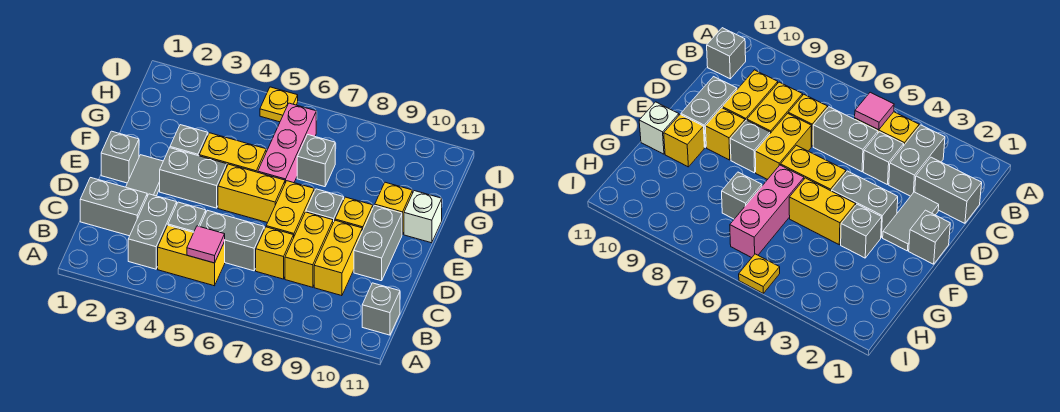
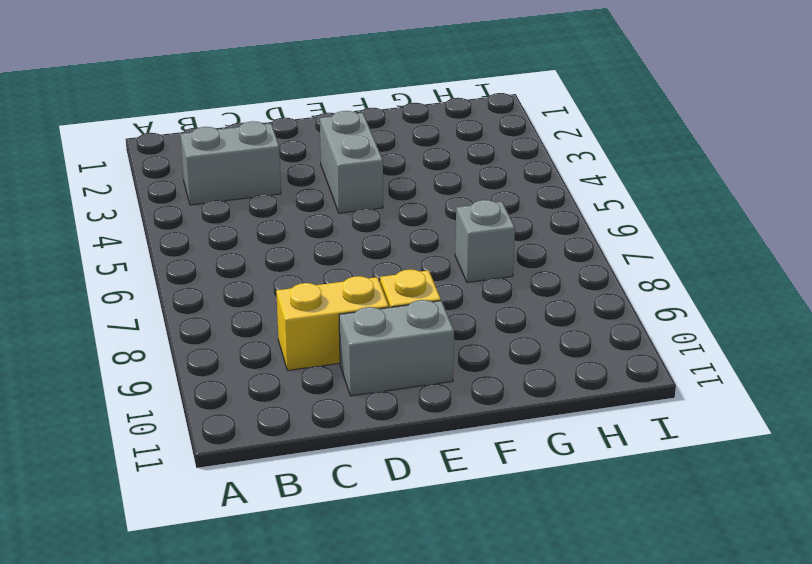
none -> yellow brick B4:B5 level 1
none -> grey brick B11 level 1
none -> grey brick C1:C2 level 1

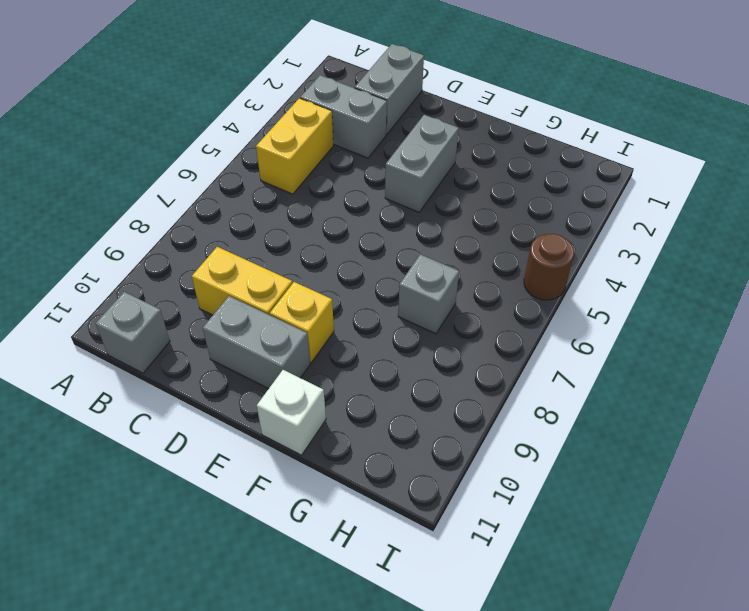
brown round brick I5 level 1 -> yellow plate I5 level 1
none -> grey brick C4 level 1
none -> grey brick C5:C6 level 1
none -> yellow brick C7 level 1

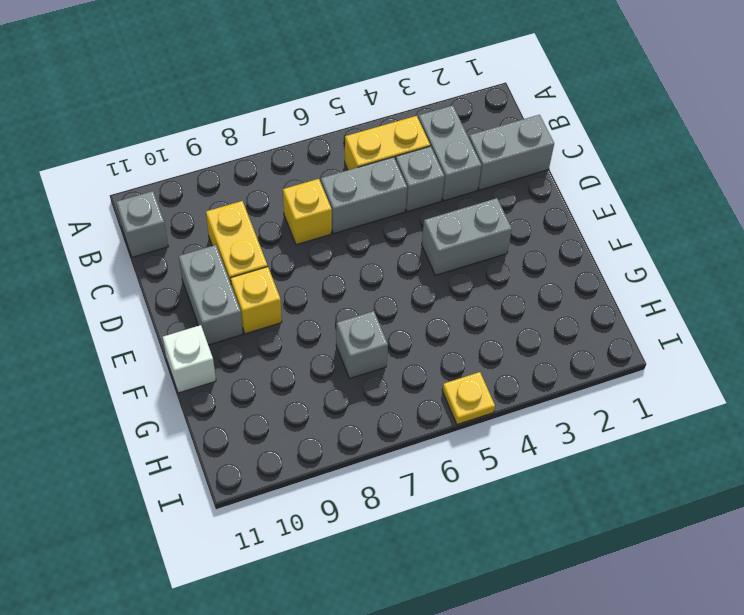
none -> yellow brick C8:D8 level 1
none -> grey tile D2:E2 level 1
none -> yellow brick D7:E7 level 1

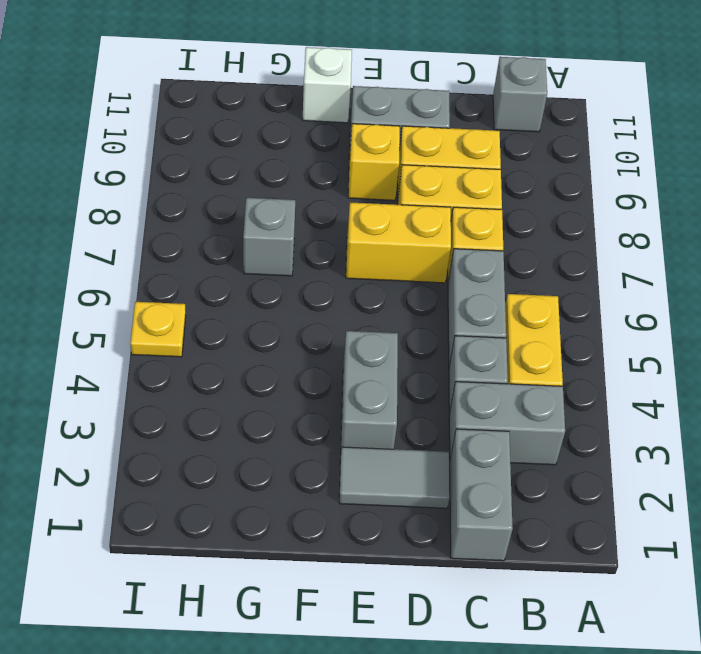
none -> grey brick E1 level 1
none -> yellow brick E5:E6 level 1
none -> grey brick E8 level 1

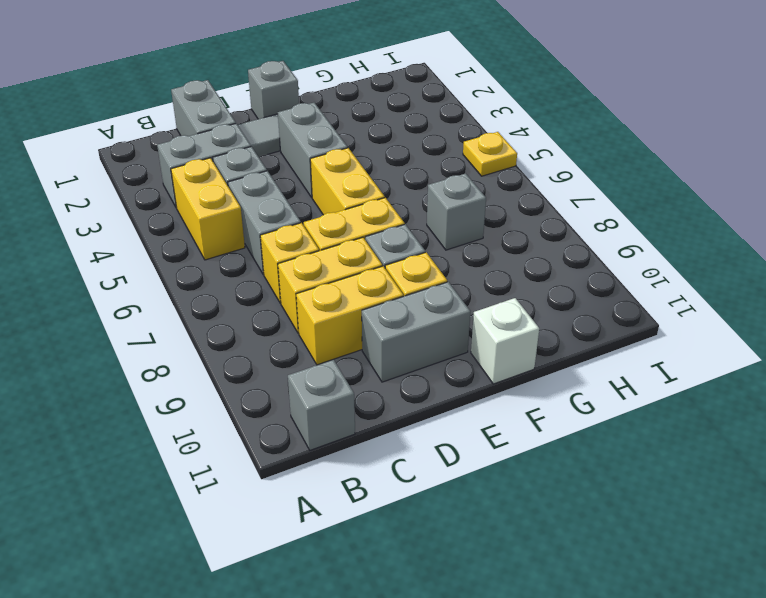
none -> grey brick F3 level 1
none -> yellow brick F4:F5 level 1
none -> pink brick F6:H6 level 1

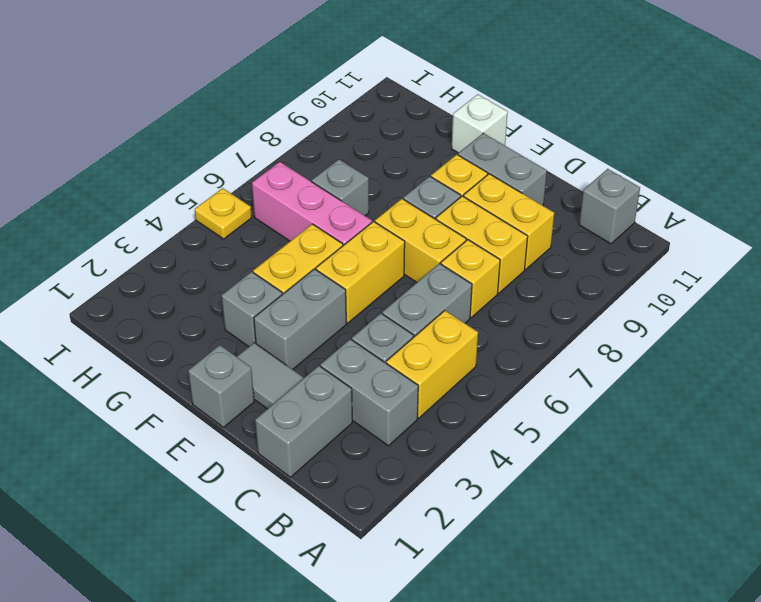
none -> yellow brick F10 level 1
none -> pink tile B5 level 2

